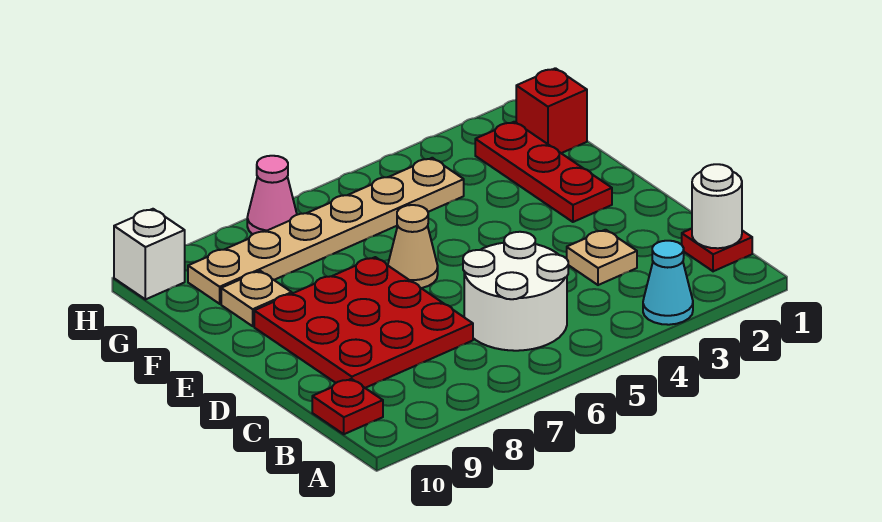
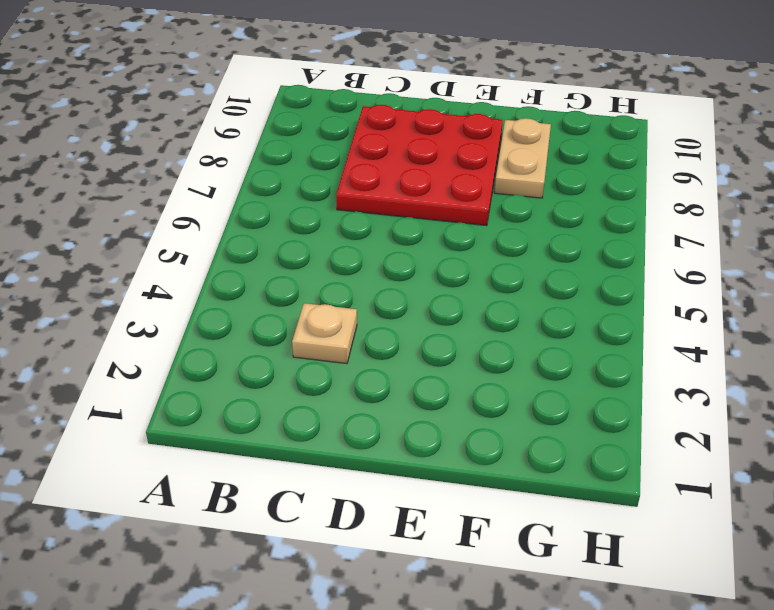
tan plate F8:F9 level 1 -> tan plate F9 level 1
none -> cyan cone A3 level 1
none -> red plate B1 level 1
none -> white round brick B5:C6 level 1

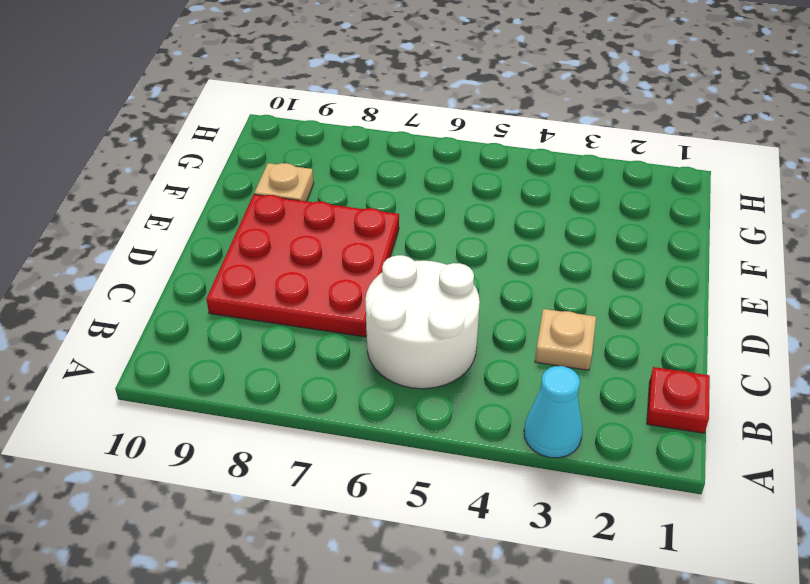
none -> red plate B10 level 1
none -> red plate E2:G2 level 1
none -> tan cone E6 level 1

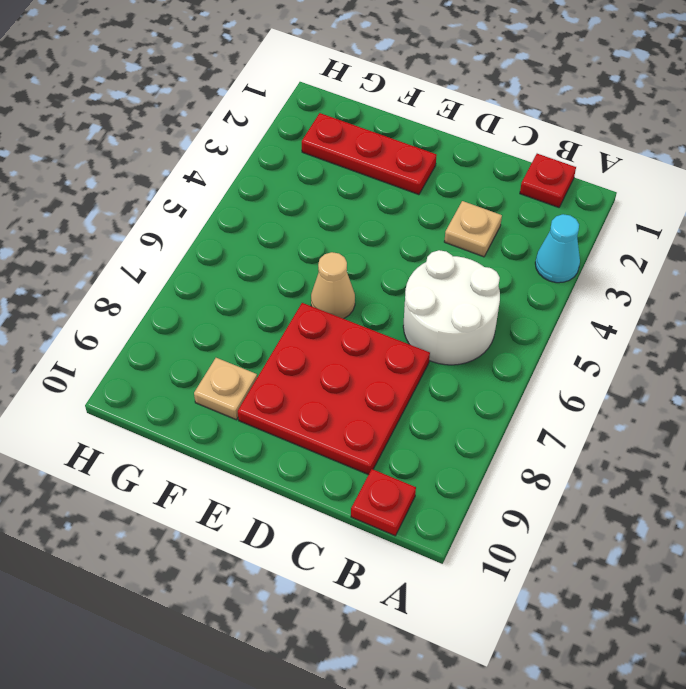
none -> red brick G1 level 1
none -> tan plate G4:G9 level 1
none -> pink cone H7 level 1

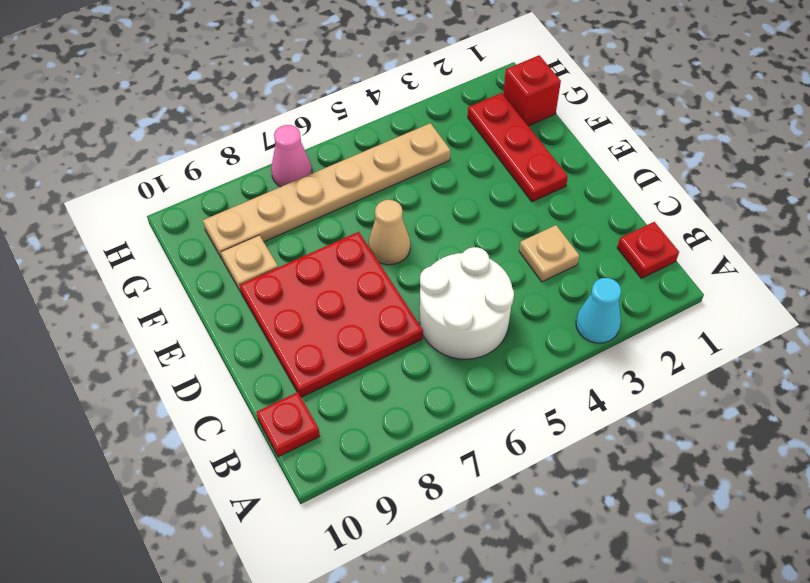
none -> white brick H10 level 1
none -> white round brick B1 level 2

